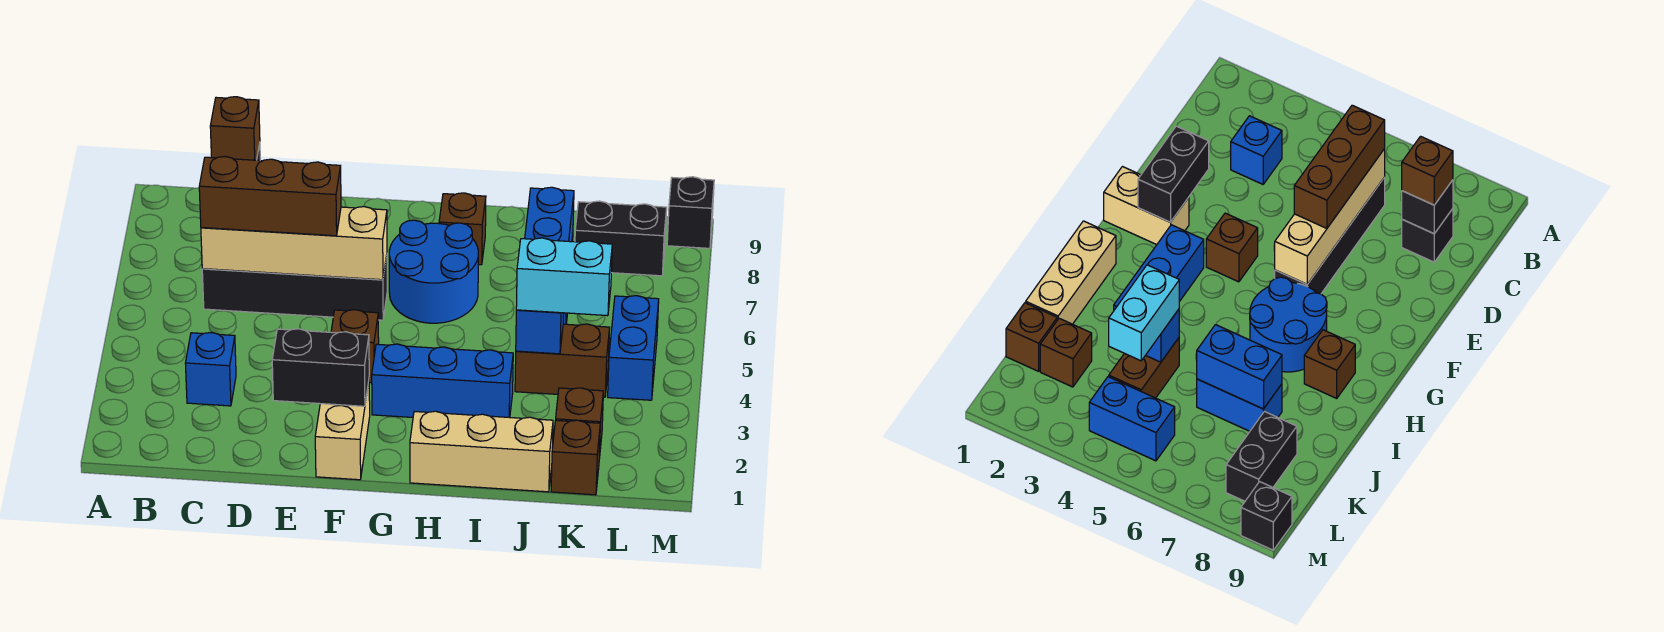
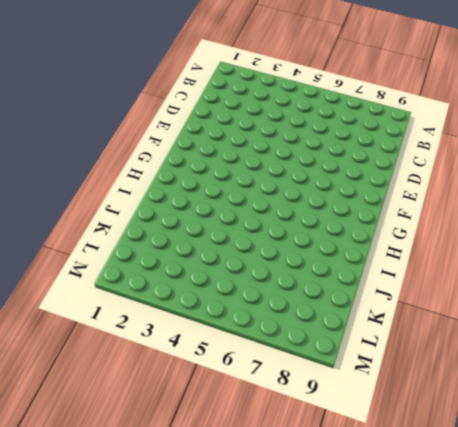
none -> blue brick C3 level 1
none -> black brick C6:F6 level 1
none -> black brick C8 level 1

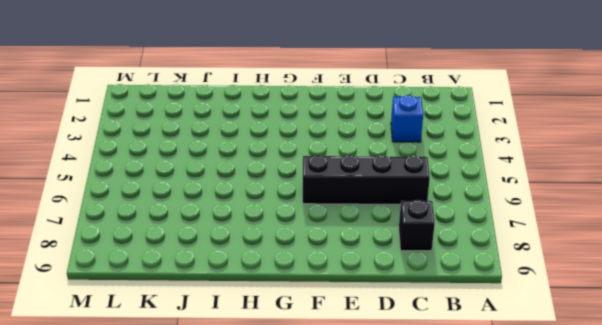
none -> tan brick F1:F2 level 1
none -> brown brick F4 level 1
none -> blue brick G3:I3 level 1

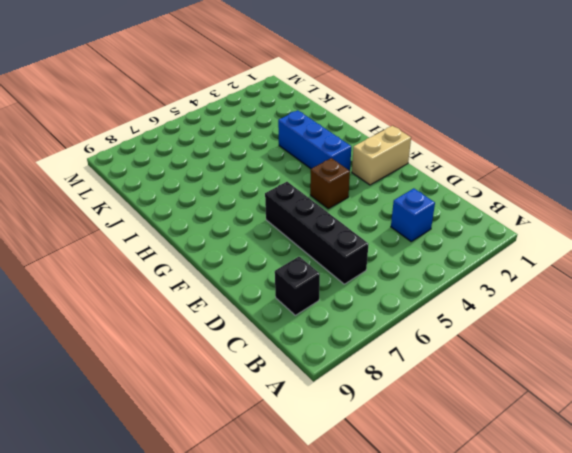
none -> blue round brick G6:H7 level 1
none -> tan brick H1:J1 level 1
none -> brown brick H8 level 1

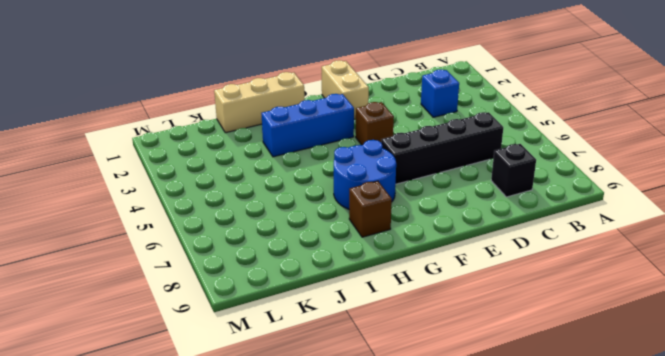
none -> brown brick J4:K4 level 1
none -> blue brick J6:J7 level 1
none -> brown brick K1 level 1

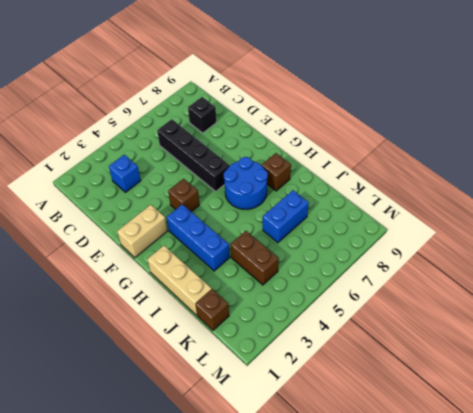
none -> brown brick K2 level 1
none -> black brick K8:L8 level 1
none -> blue brick L4:L5 level 1

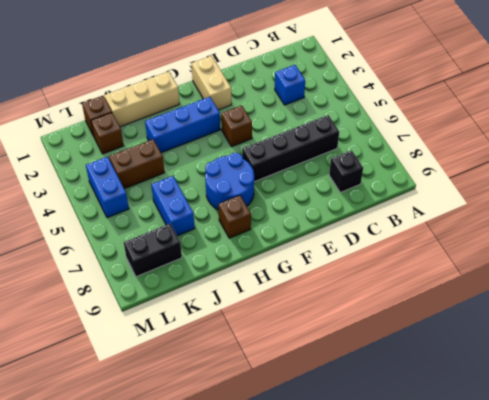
none -> black brick M9 level 1
none -> tan brick C6:F6 level 2
none -> black brick C8 level 2

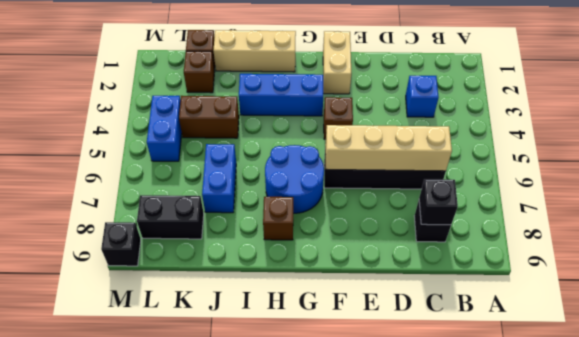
none -> black brick E2:F2 level 2
none -> blue brick J4 level 2
none -> blue brick J6:J7 level 2

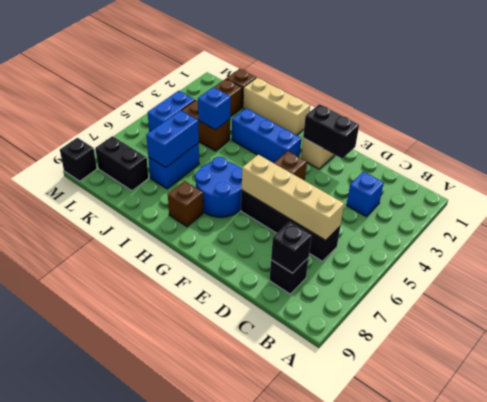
none -> brown brick C6:E6 level 3
none -> brown brick C8 level 3
none -> cyan brick J4:K4 level 3

